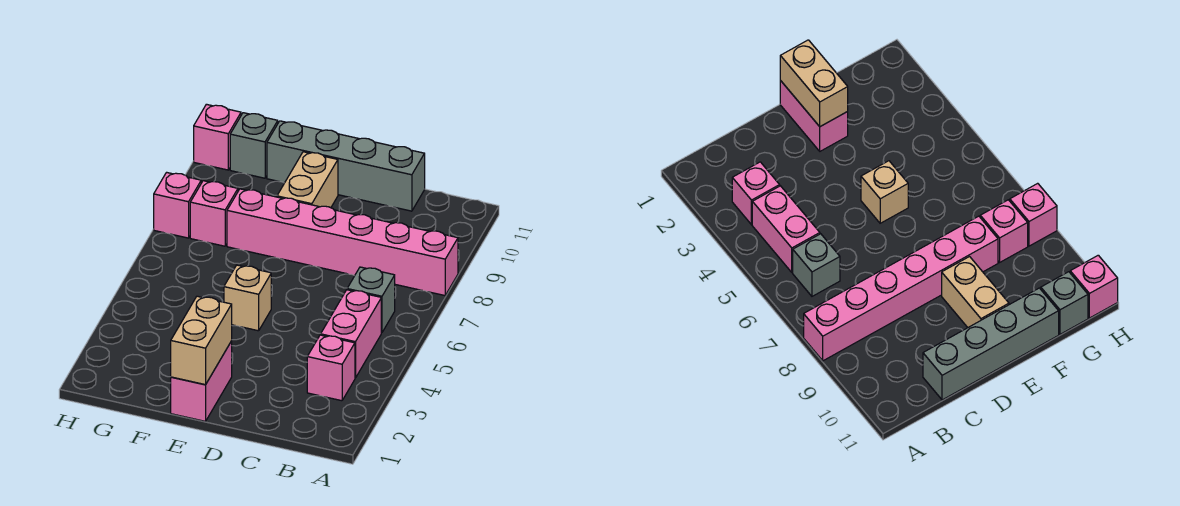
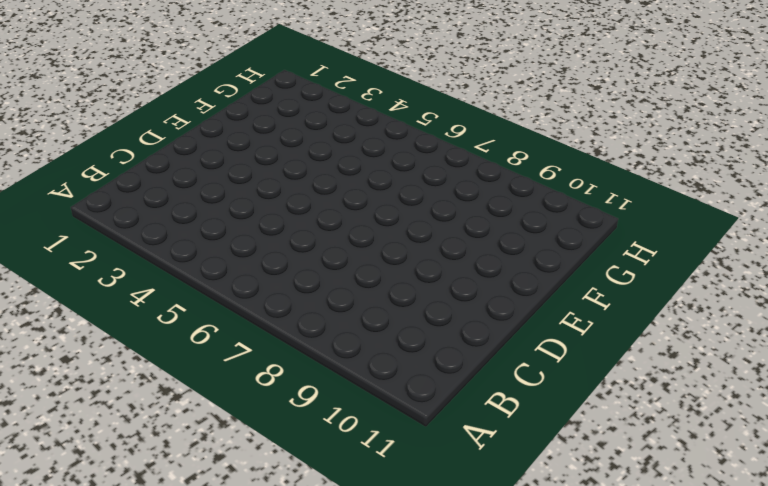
none -> pink brick A8:F8 level 1
none -> pink brick B3 level 1
none -> pink brick B4:B5 level 1

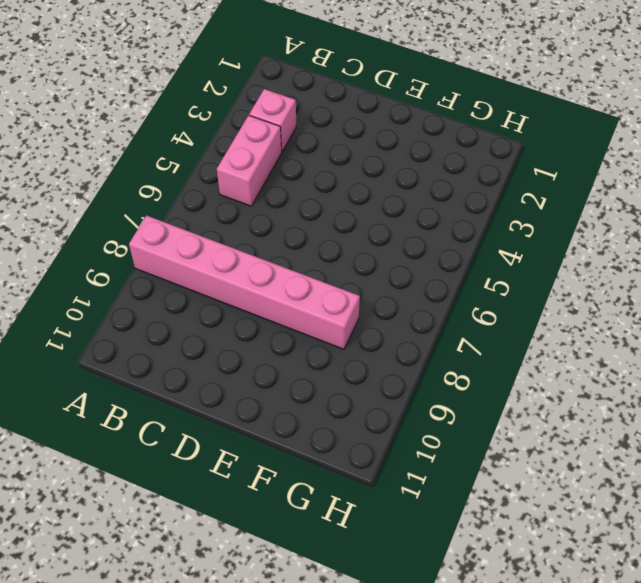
none -> grey brick B6 level 1
none -> grey brick C11:F11 level 1
none -> pink brick E1:E2 level 1

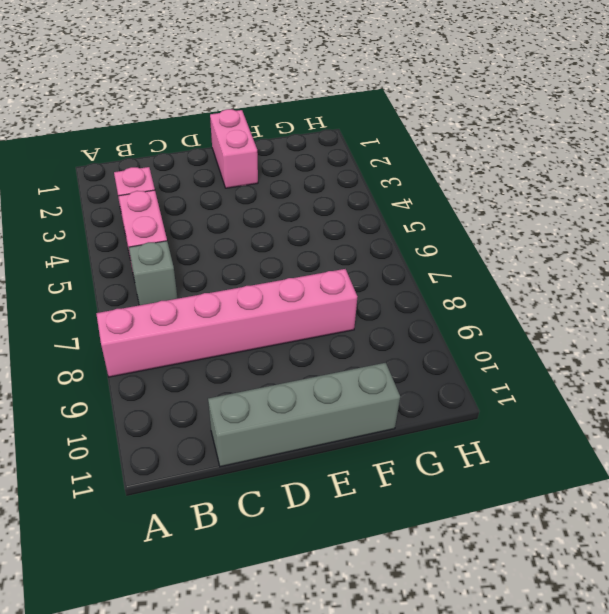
none -> tan brick E5 level 1
none -> tan brick E9:E10 level 1
none -> pink brick G8 level 1

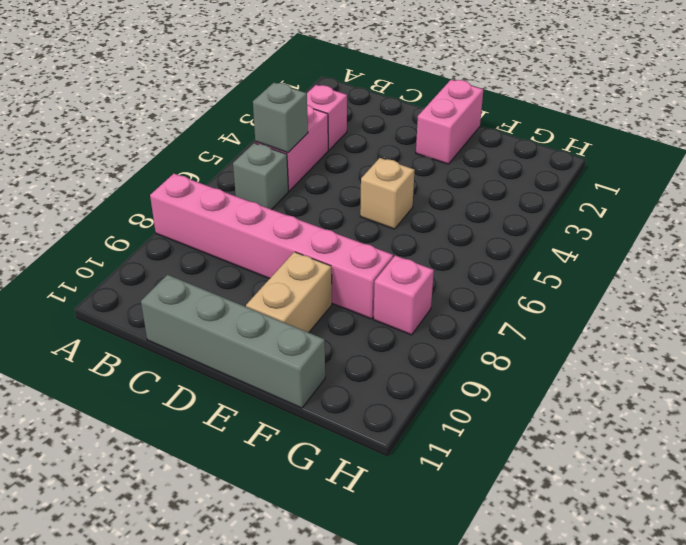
grey brick B5 level 2 -> grey brick G11 level 1
none -> pink brick H8 level 1
none -> pink brick H11 level 1
none -> tan brick E1:E2 level 2

